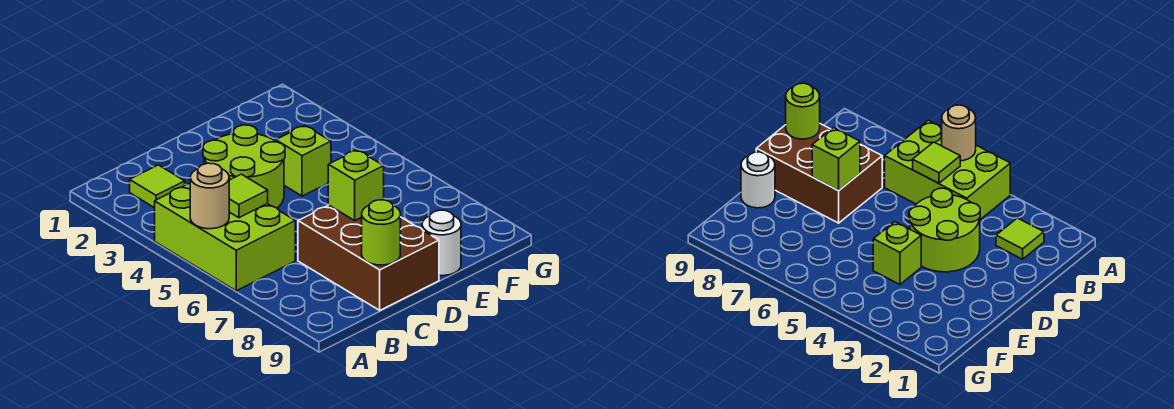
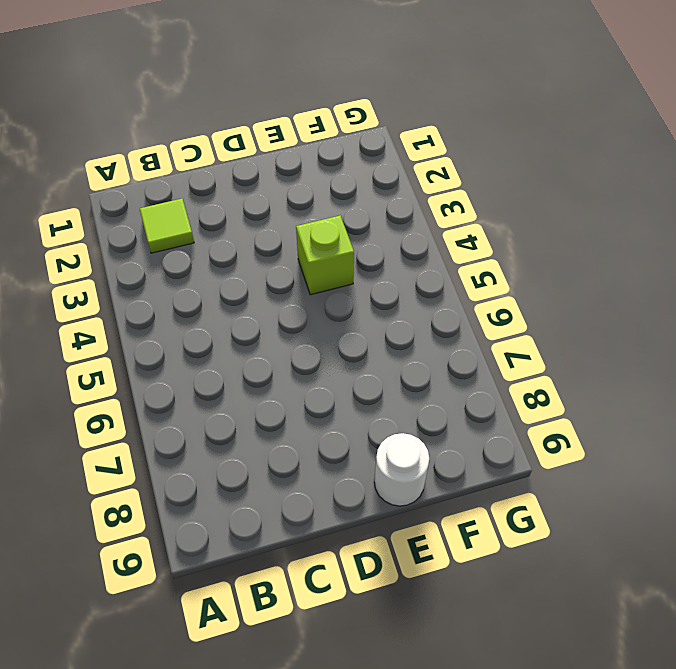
none -> lime brick A4:B6 level 1
none -> lime round brick C3:D4 level 1

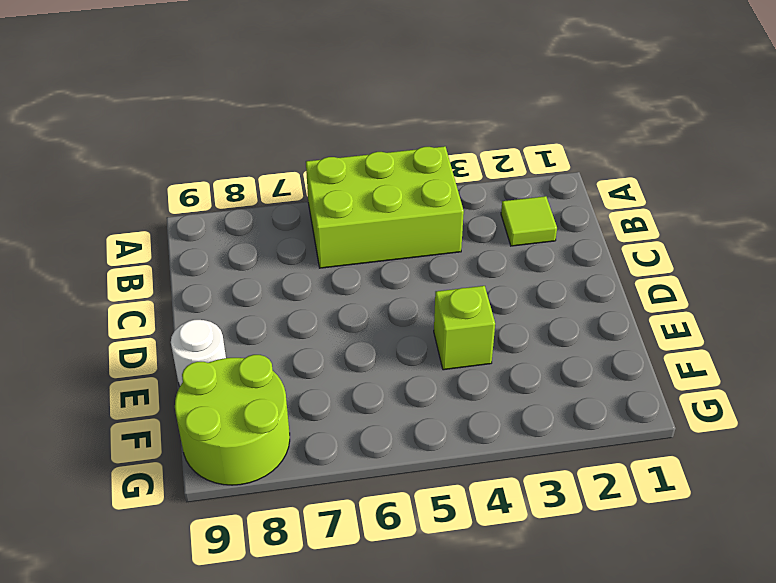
lime round brick F8:G9 level 1 -> lime round brick C3:D4 level 1
none -> brown brick C7:D9 level 1
none -> tan round brick A5 level 2

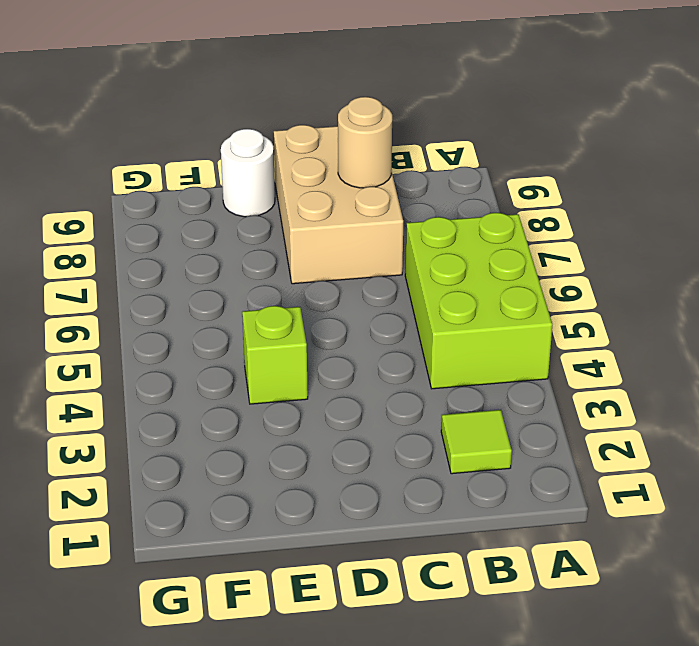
tan brick C7:D9 level 1 -> brown brick C7:D9 level 1
tan round brick C8 level 2 -> tan round brick A5 level 2
none -> lime round brick C3:D4 level 1
none -> lime tile B5 level 2

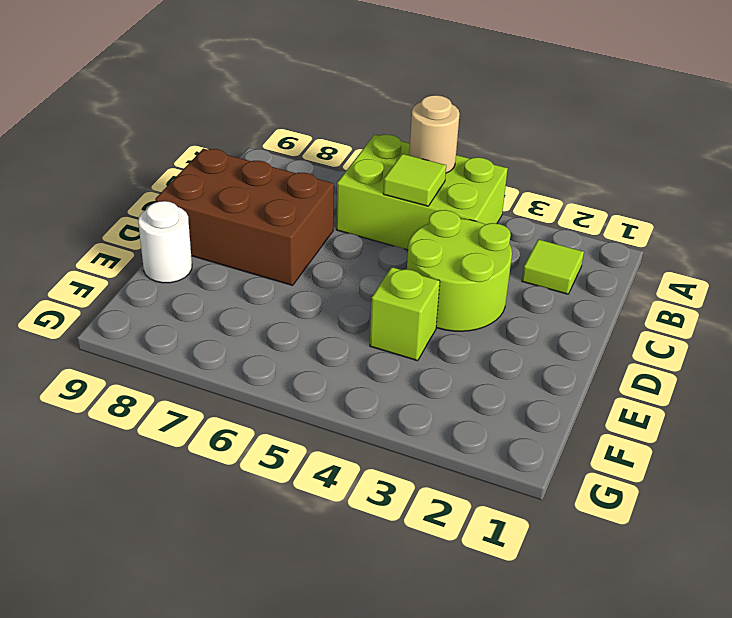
none -> lime round brick C9 level 2
none -> lime brick D7 level 2

